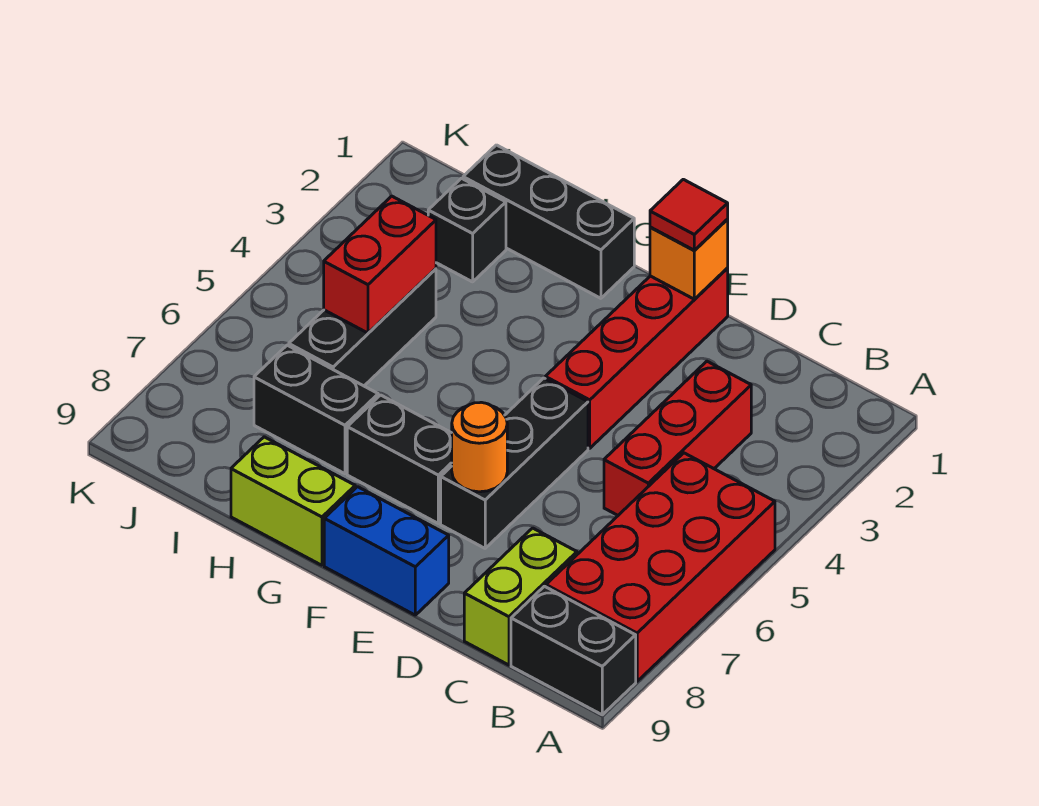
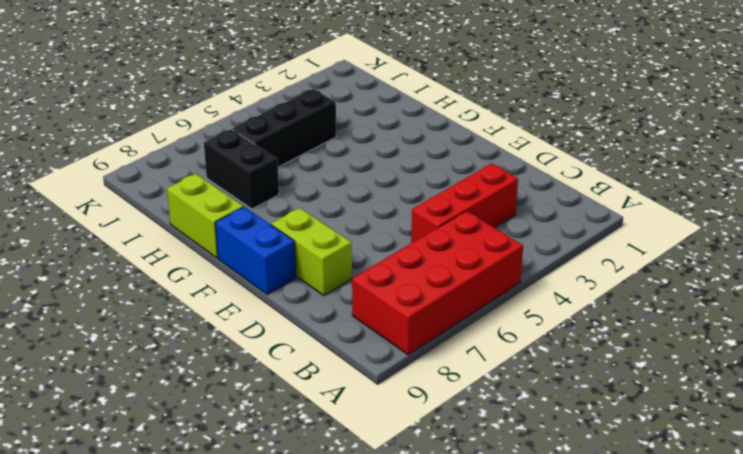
lime brick D8:E8 level 1 -> lime brick C8:C9 level 1
none -> black brick A9:B9 level 1
none -> red brick E1:E4 level 1
none -> black brick E5:E7 level 1

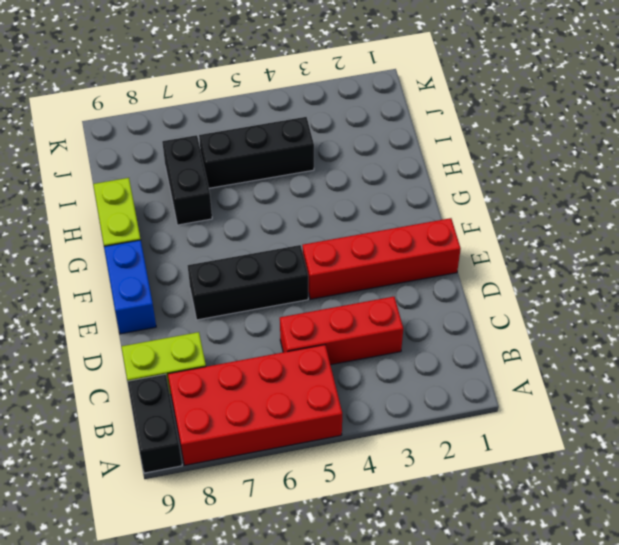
none -> black brick F7:G7 level 1
none -> black brick G1:I1 level 1
none -> black brick I2 level 1

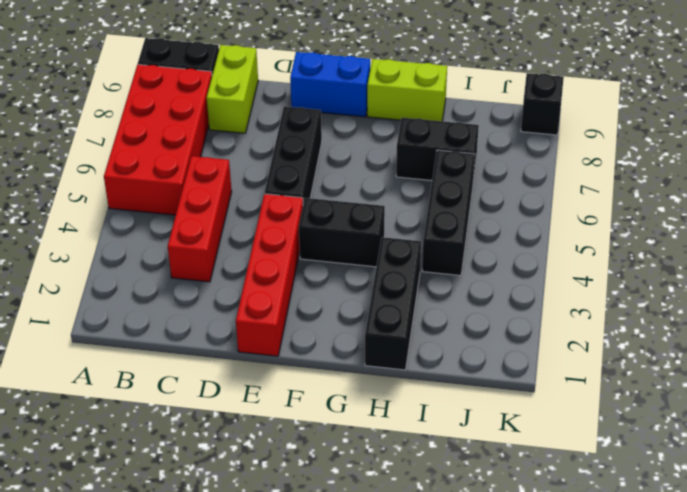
black brick F4:G4 level 1 -> black brick F7:G7 level 1
black brick H1:H3 level 1 -> black brick G1:I1 level 1
black brick K9 level 1 -> black brick I2 level 1
none -> orange brick E1 level 2
none -> orange round brick E7 level 2
none -> red brick I4:I5 level 2

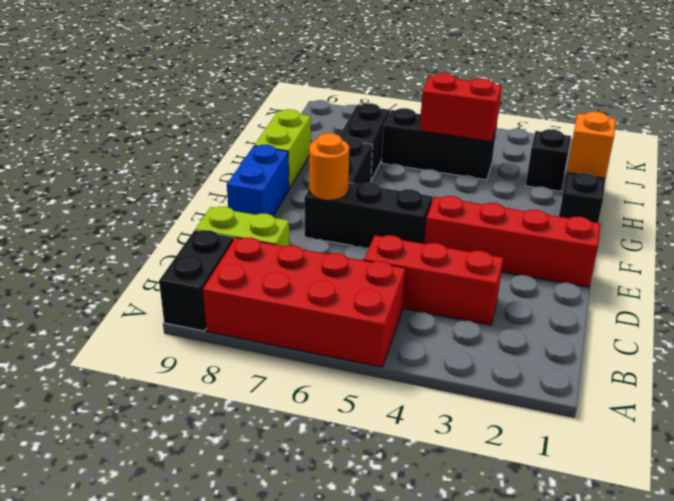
orange brick H1 level 2 -> orange brick E1 level 2
none -> red tile E1 level 3

